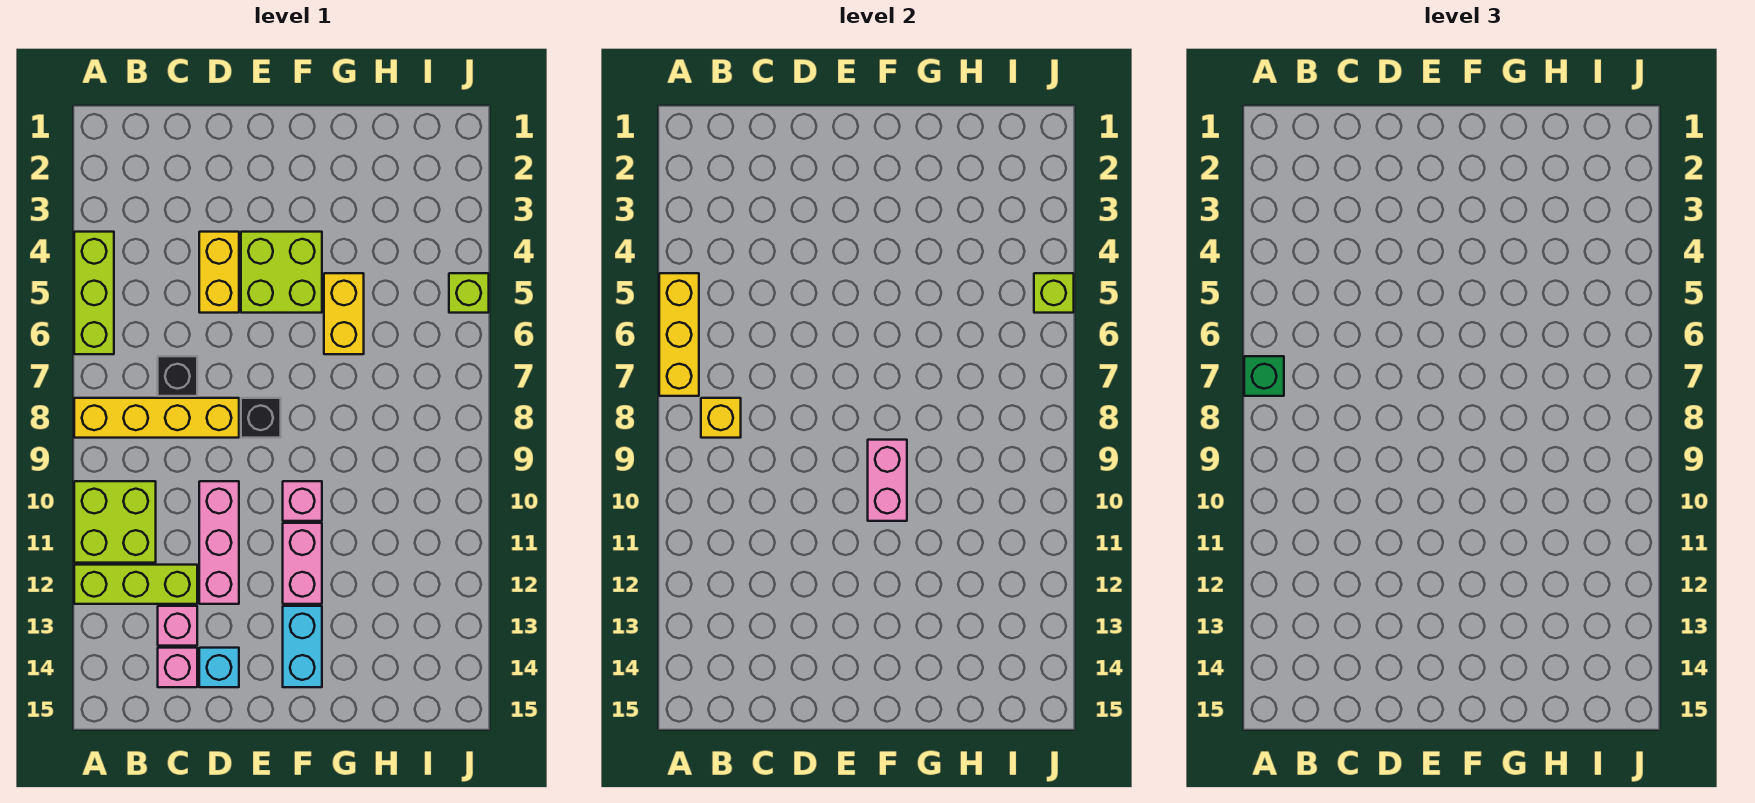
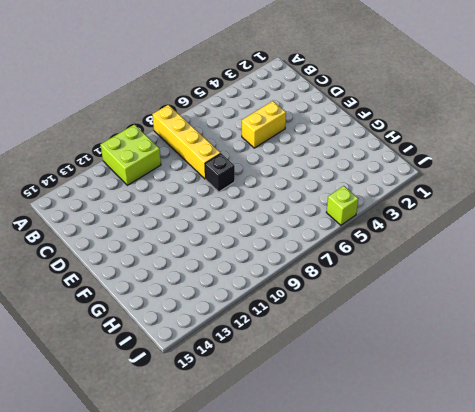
none -> lime brick A4:A6 level 1
none -> lime brick A12:C12 level 1
none -> black brick C7 level 1

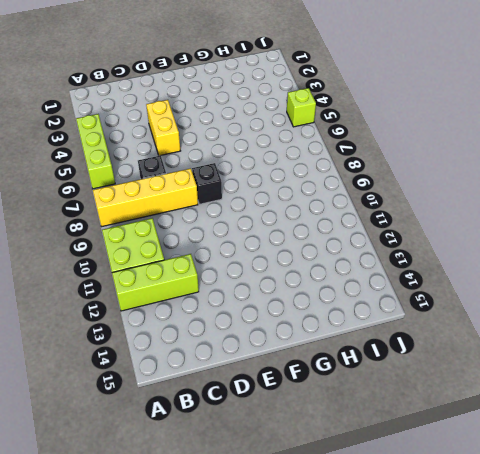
none -> pink brick C13 level 1
none -> pink brick C14 level 1
none -> pink brick D10:D12 level 1

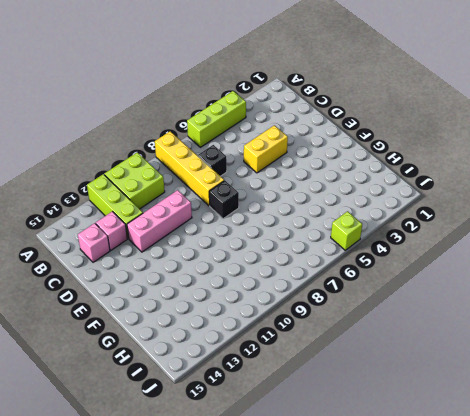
none -> cyan brick D14 level 1
none -> lime brick E4:F5 level 1
none -> pink brick F10 level 1

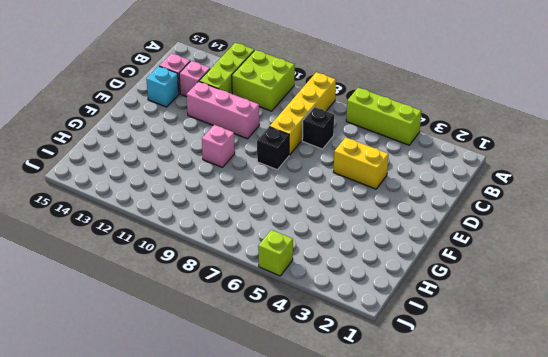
none -> lime brick E4:F5 level 1
none -> pink brick F11:F12 level 1
none -> cyan brick F13:F14 level 1

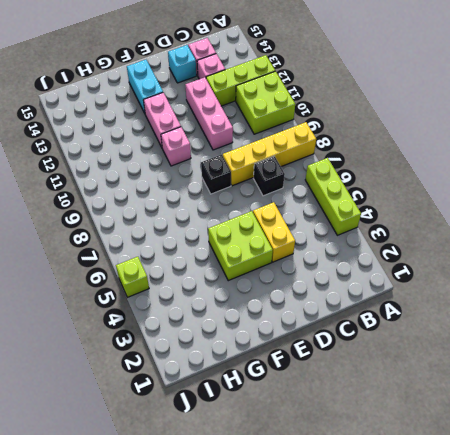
none -> yellow brick G5:G6 level 1
none -> yellow brick A5:A7 level 2
none -> yellow brick B8 level 2

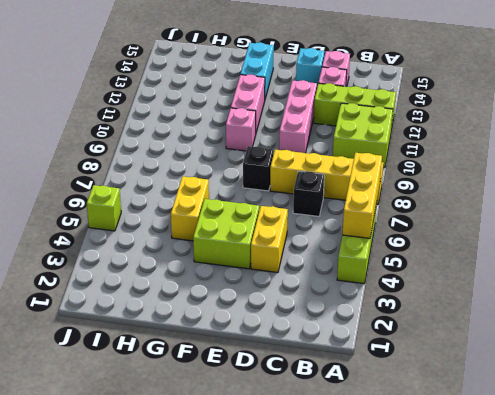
none -> yellow brick B8 level 2
none -> pink brick F9:F10 level 2
none -> lime brick J5 level 2

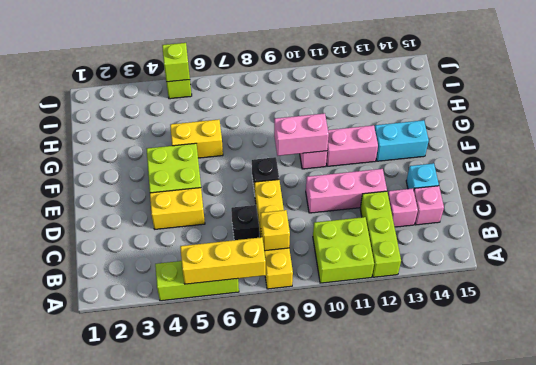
none -> green brick A7 level 3

